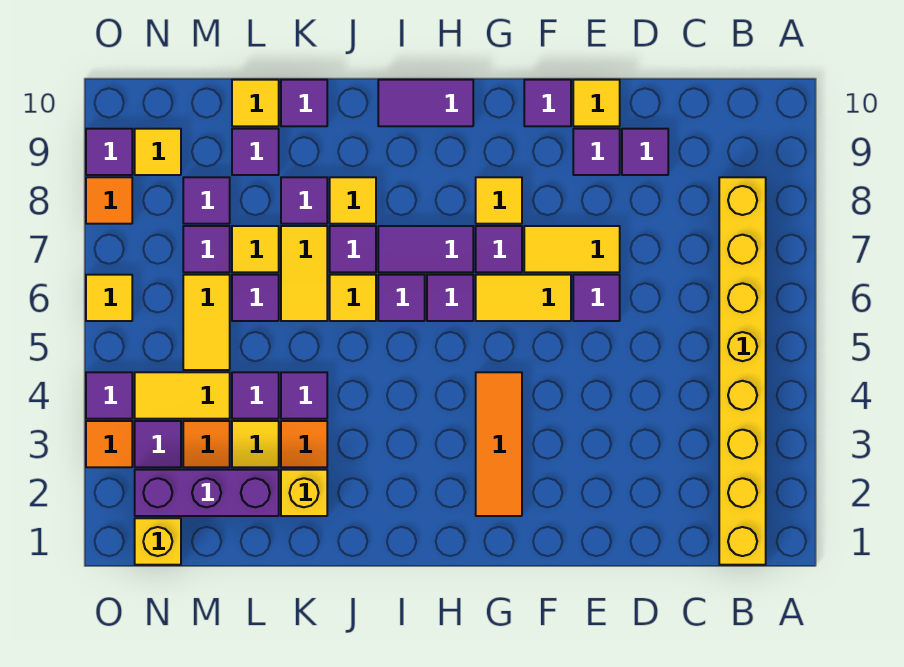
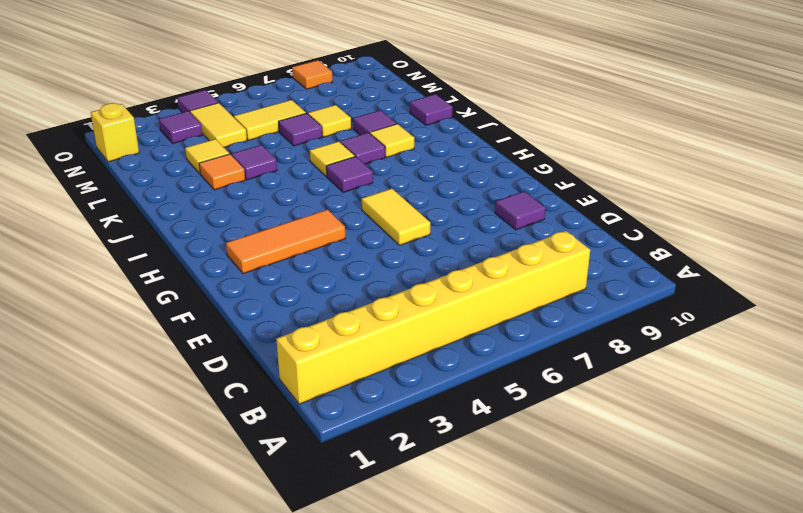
none -> purple tile D9 level 1
none -> purple tile E6 level 1
none -> yellow tile E7:F7 level 1
none -> yellow tile E10 level 1

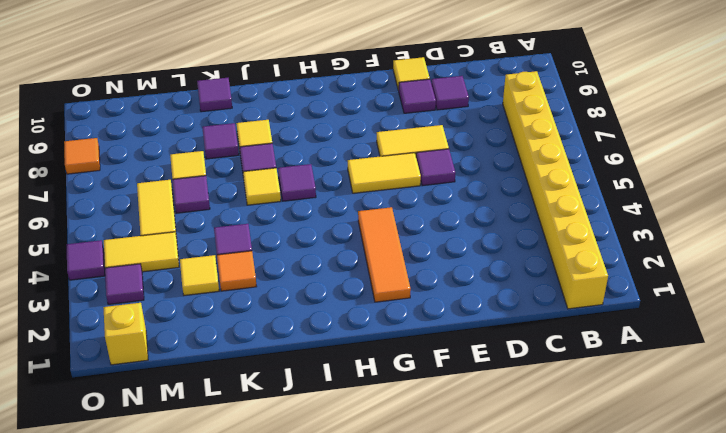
none -> purple tile F10 level 1
none -> purple tile G7 level 1
none -> yellow tile G8 level 1
none -> purple tile H6 level 1

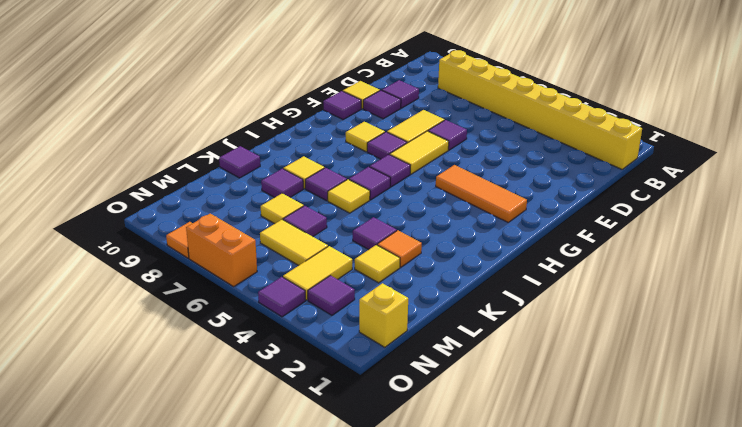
orange brick O6:O7 level 1 -> yellow tile O6 level 1
none -> purple tile H7:I7 level 1
none -> purple tile H10:I10 level 1
none -> yellow brick K2 level 1
none -> yellow tile K6:K7 level 1

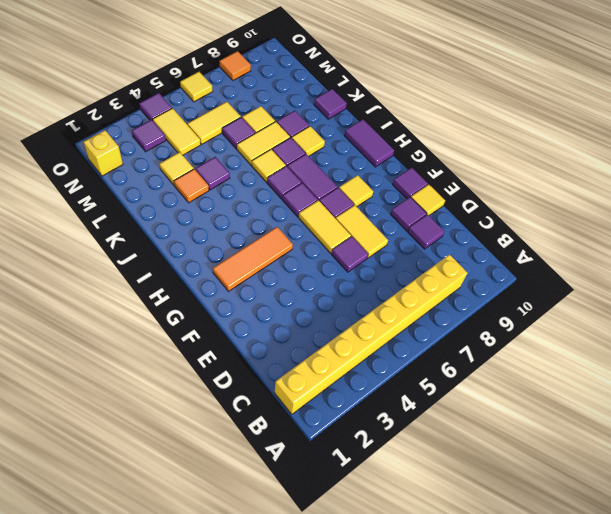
none -> yellow brick K2 level 1
none -> purple brick L2:N2 level 1
none -> purple tile L4 level 1
none -> purple tile L9 level 1

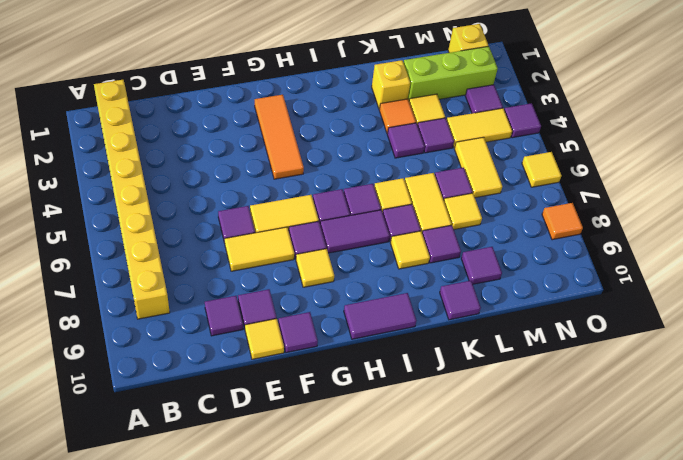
lime brick L2:N2 level 1 -> purple brick L2:N2 level 1
none -> yellow tile L10 level 1
none -> orange tile M3 level 1
none -> purple tile M7 level 1
none -> purple tile M8 level 1

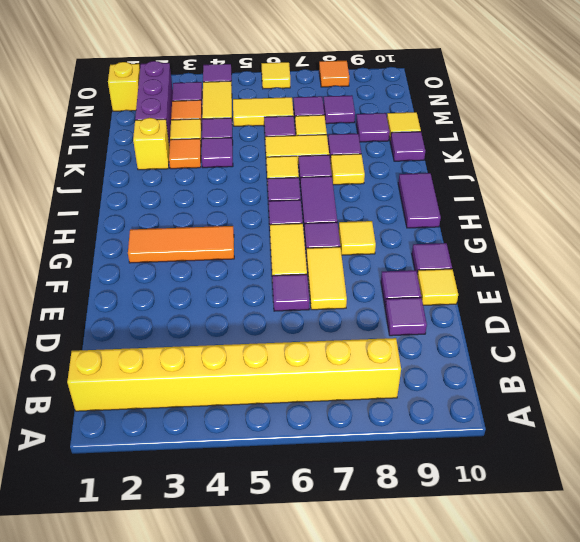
none -> yellow tile N9 level 1
none -> orange tile O3 level 1
none -> purple tile O9 level 1

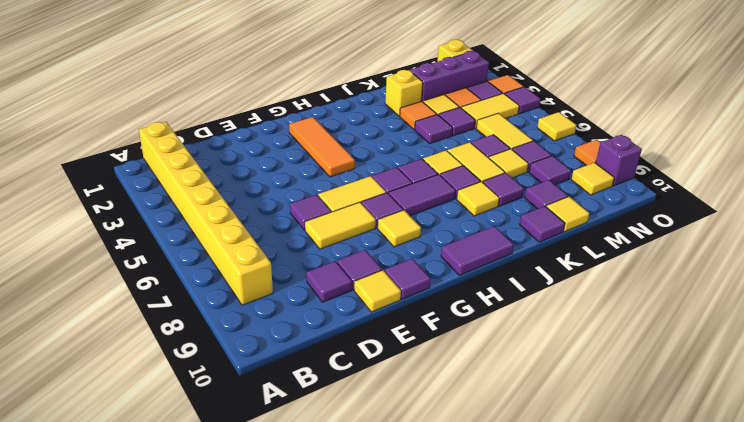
purple brick O9 level 1 -> purple tile O9 level 1

